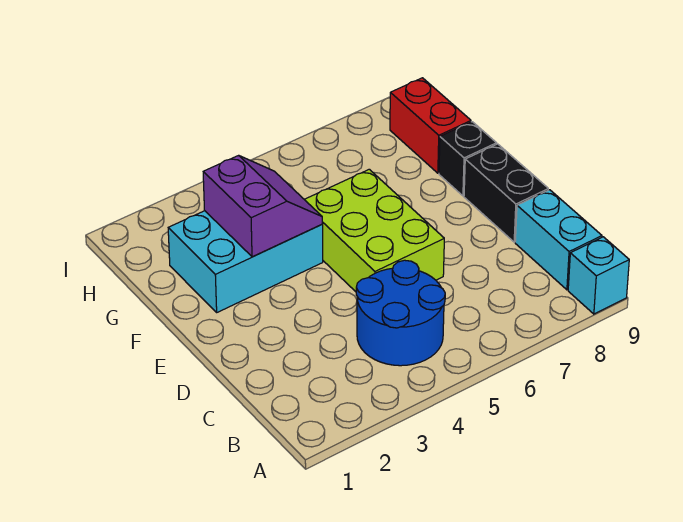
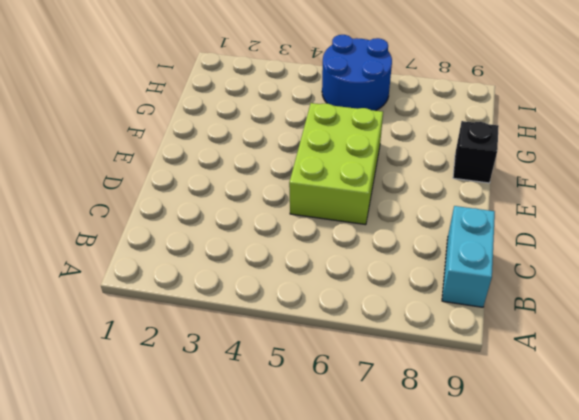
blue round brick H5:I6 level 1 -> blue round brick B4:C5 level 1
none -> cyan brick A9 level 1
none -> black brick D9:E9 level 1

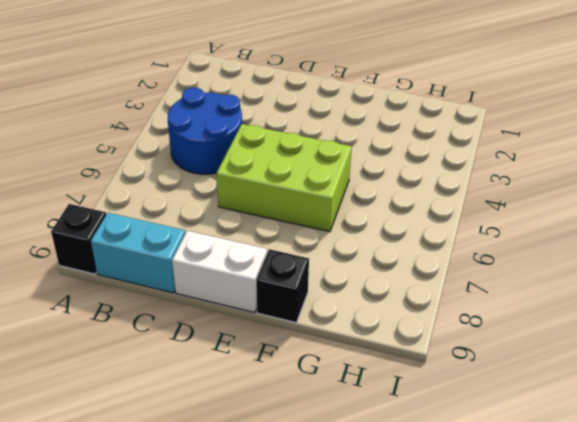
black brick A9 level 1 -> cyan brick A9 level 1
white brick D9:E9 level 1 -> black brick D9:E9 level 1
none -> cyan brick F2:G4 level 1
none -> red brick G9:H9 level 1

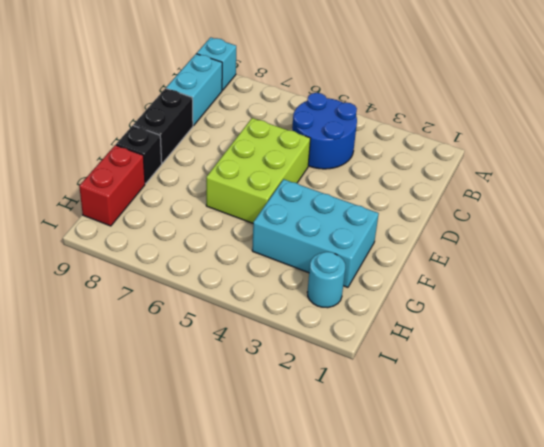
cyan round brick H2 level 1 -> none
none -> purple slope F3:G4 level 2 top 3

